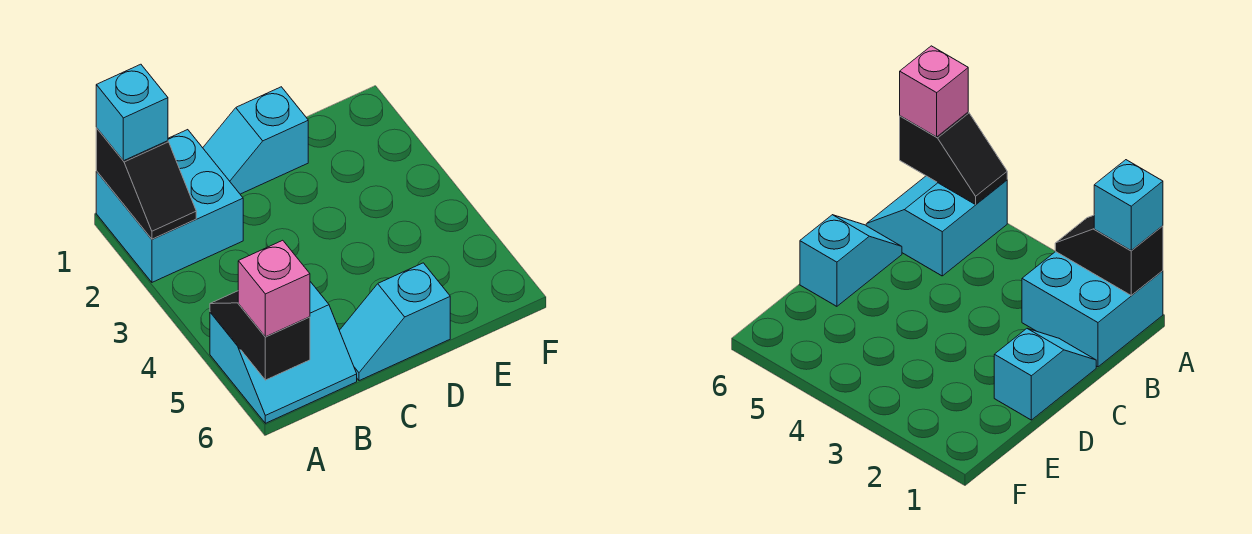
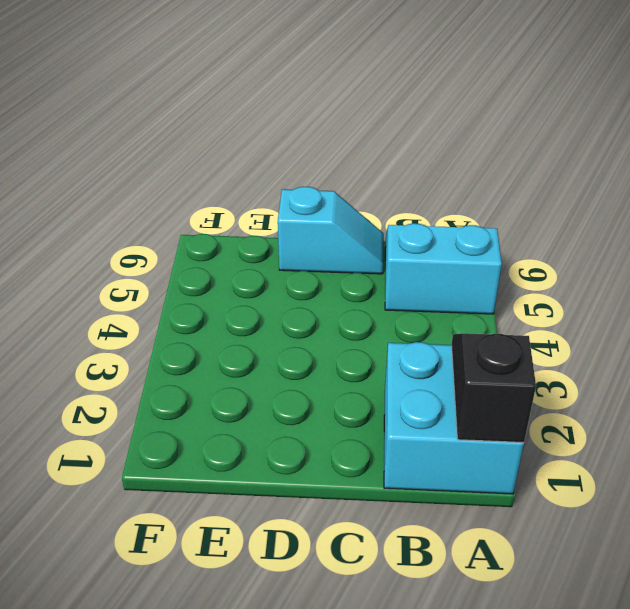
none -> cyan slope C1:D1 level 1 top D
none -> black slope A5:A6 level 2 top 6

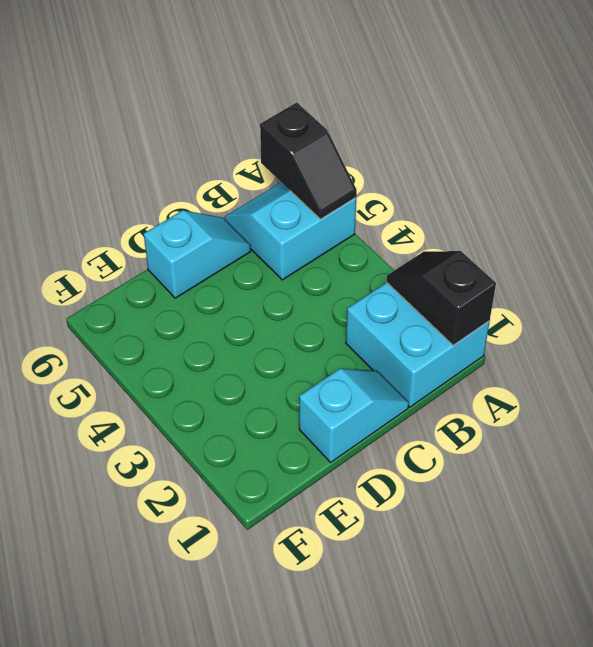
none -> cyan brick A1 level 3
none -> pink brick A6 level 3

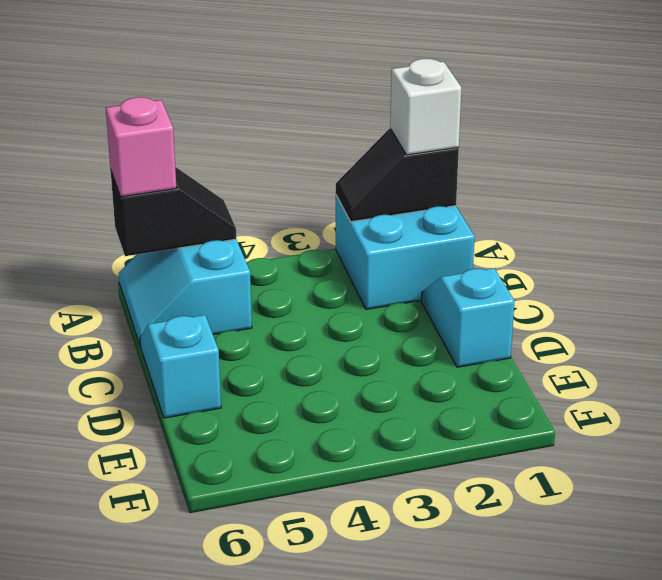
white brick A1 level 3 -> cyan brick A1 level 3

